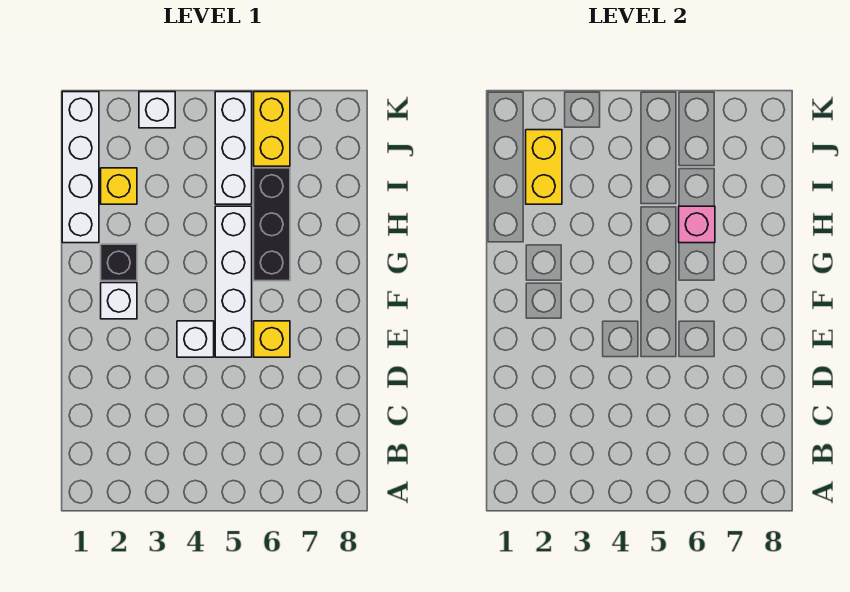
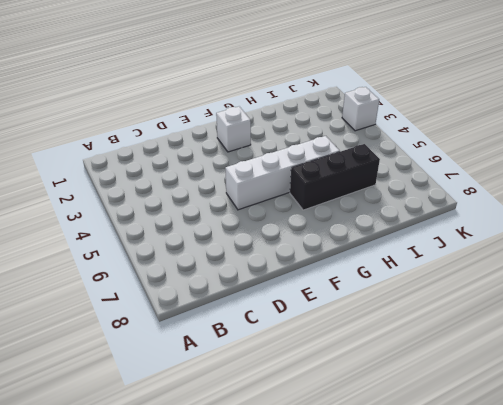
none -> white brick E4 level 1
none -> yellow brick E6 level 1
none -> black brick G2 level 1

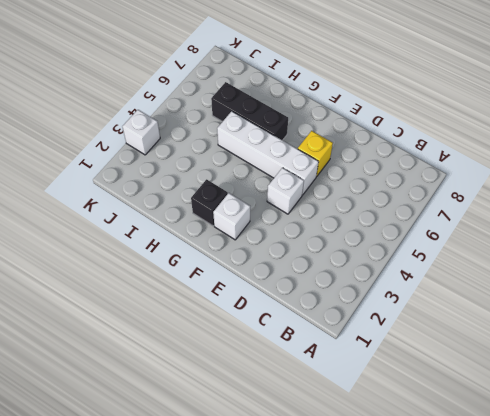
none -> white brick H1:K1 level 1
none -> yellow brick I2 level 1
none -> white brick I5:K5 level 1

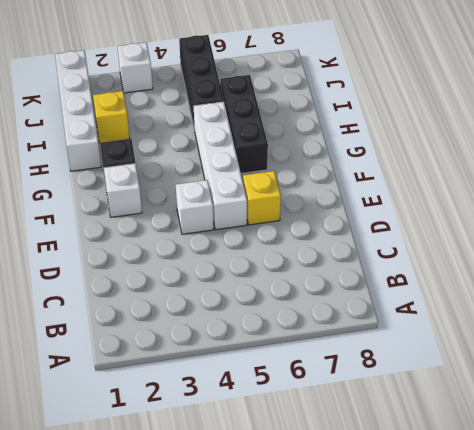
black brick I5:K5 level 1 -> white brick I5:K5 level 1
none -> yellow brick J6:K6 level 1
none -> pink brick H6 level 2
none -> yellow brick I2:J2 level 2

